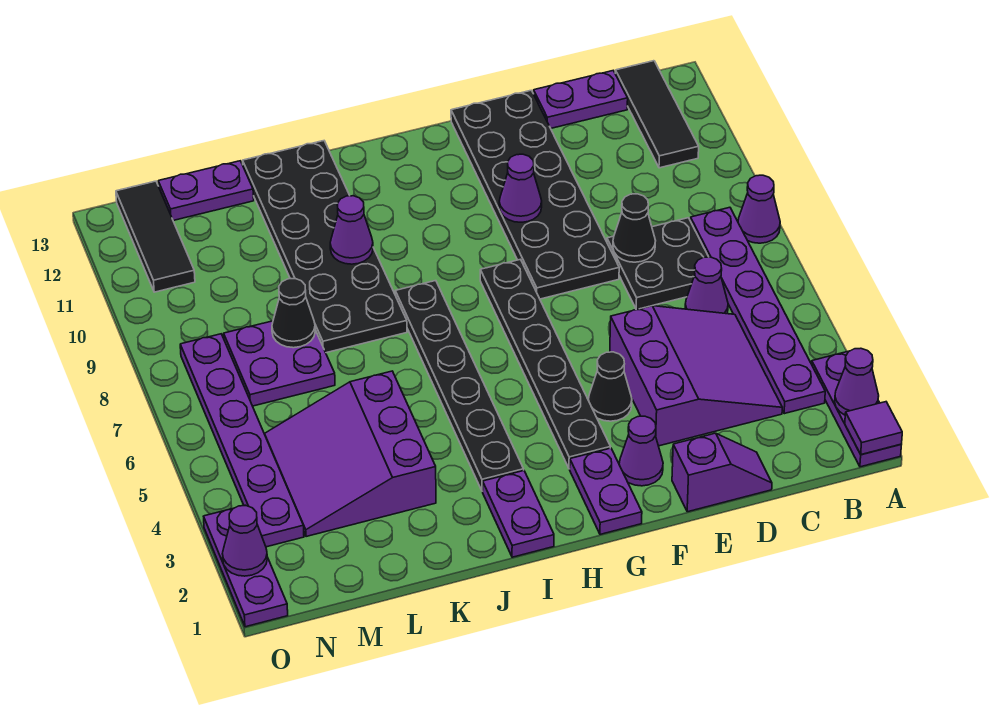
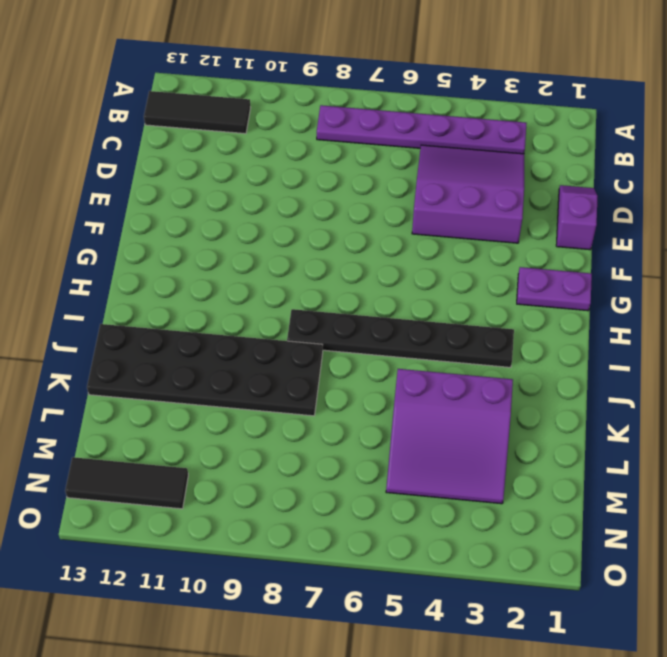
none -> purple plate A1:A3 level 1
none -> purple cone A8 level 1
none -> purple cone C6 level 1
none -> black plate C7:D8 level 1

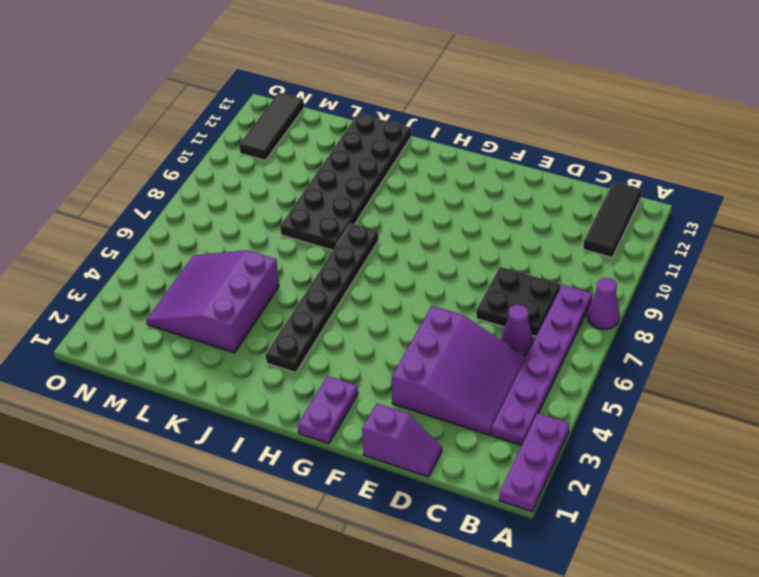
none -> purple plate C13:D13 level 1
none -> black plate E8:F13 level 1
none -> purple cone F2 level 1
none -> black cone F4 level 1

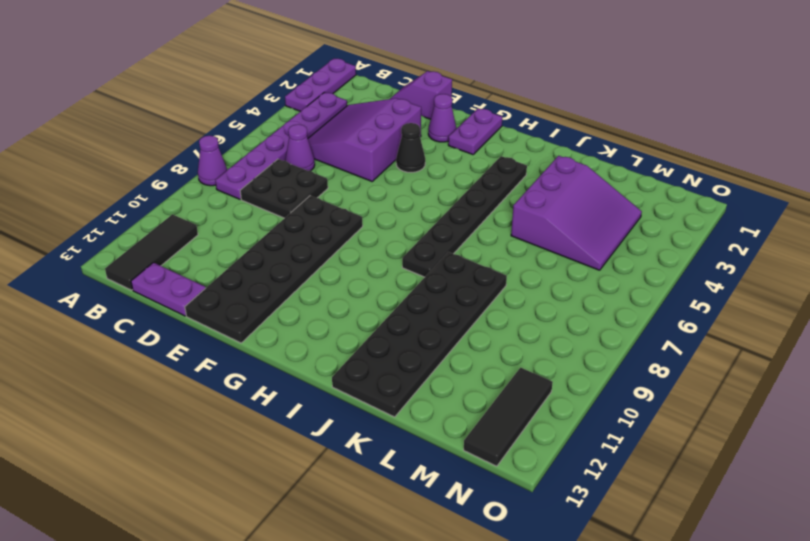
none -> black plate G3:G8 level 1
none -> purple plate I1:I2 level 1
none -> purple plate L7:M8 level 1
none -> purple plate L13:M13 level 1

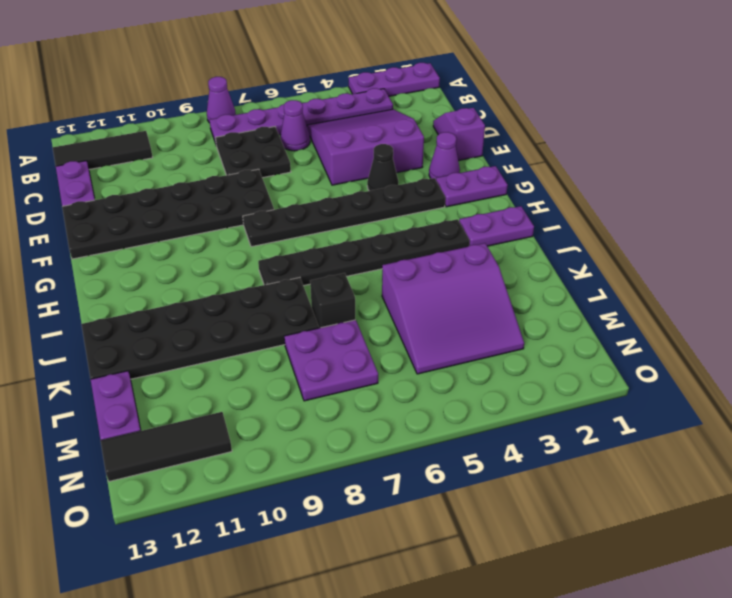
black brick K7 level 1 -> none
none -> purple plate N3:N8 level 1
none -> purple plate O1:O3 level 1
none -> purple tile A1 level 2
none -> purple cone A2 level 2

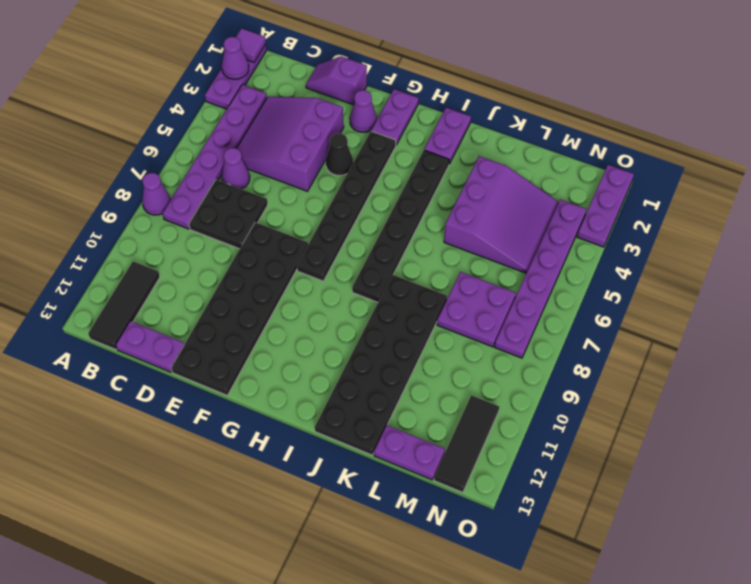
none -> black cone D8 level 2
none -> purple cone F10 level 2
none -> purple cone J10 level 2
none -> black cone L8 level 2

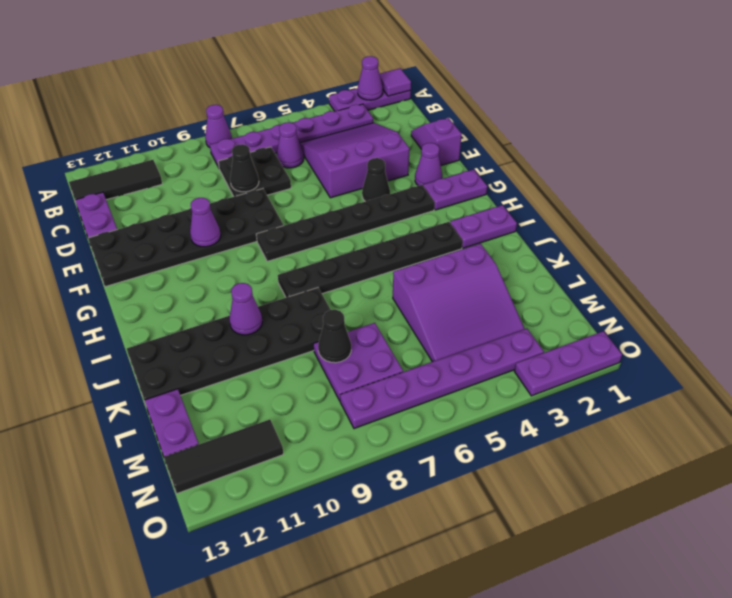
none -> purple cone O2 level 2

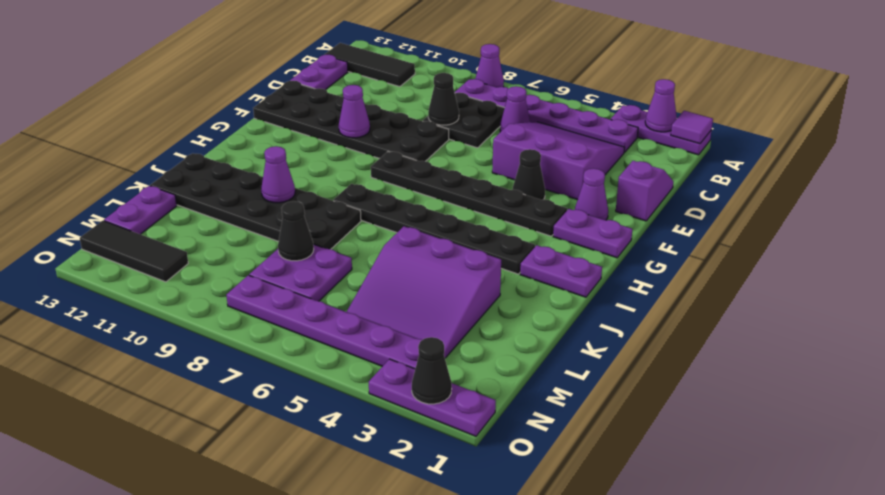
black cone O2 level 2 -> purple cone O2 level 2

